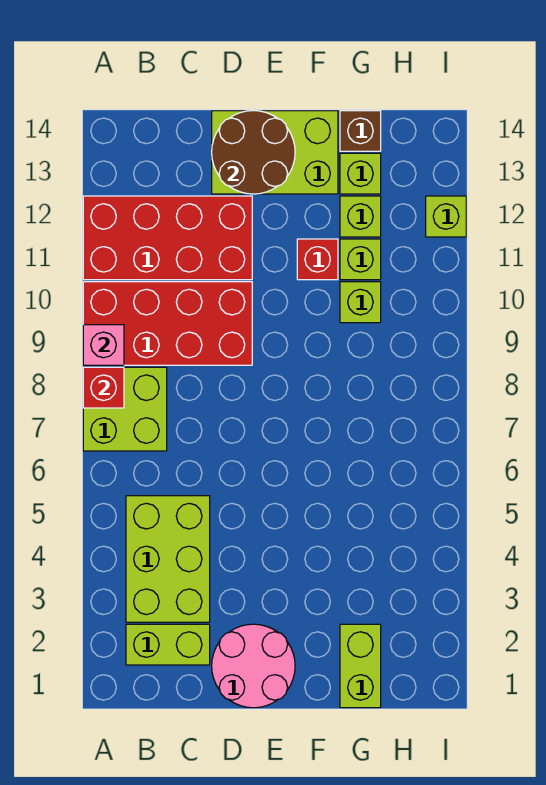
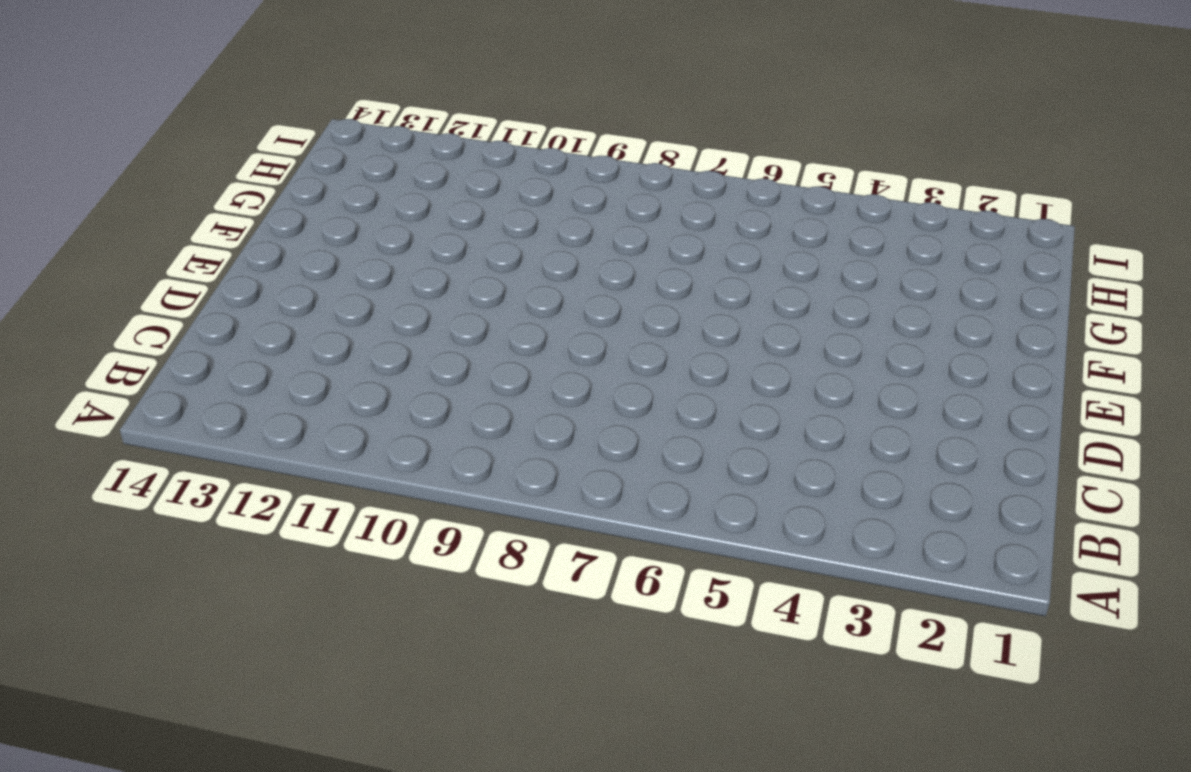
none -> lime brick A7:B8 level 1
none -> red brick A9:D10 level 1
none -> red brick A11:D12 level 1

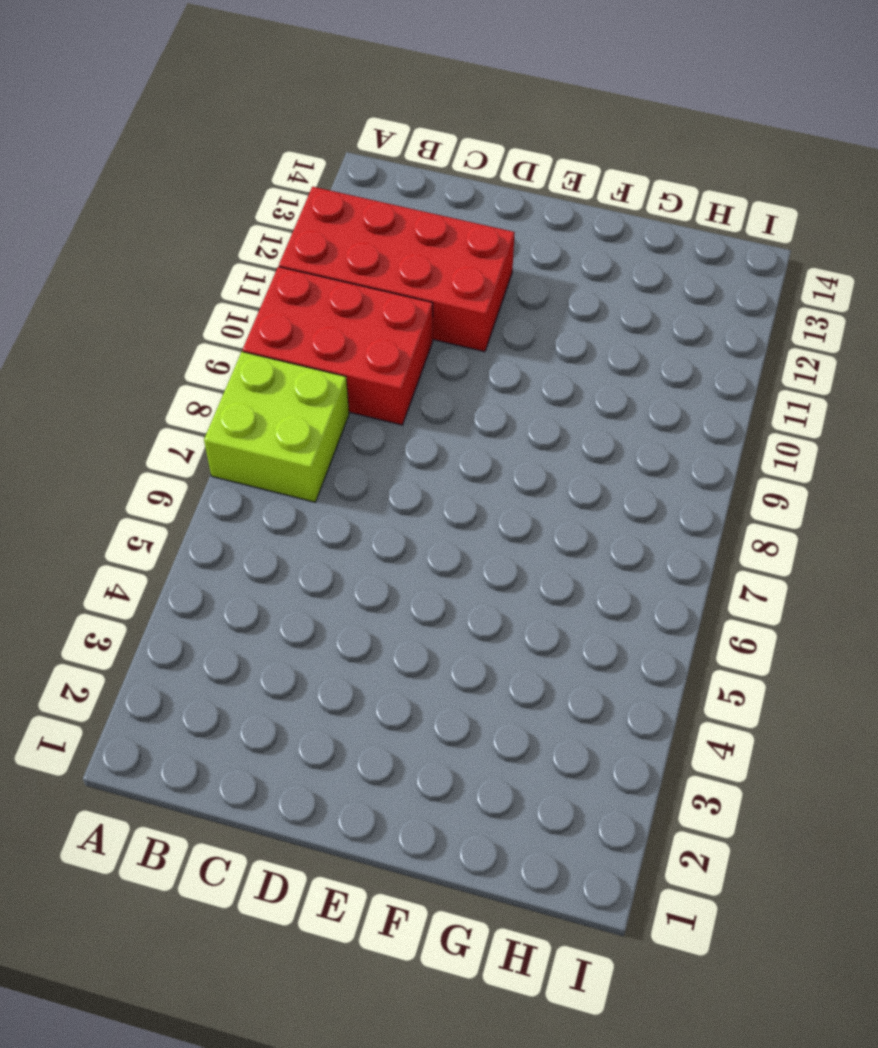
red brick A9:C10 level 1 -> red brick A9:D10 level 1
none -> lime brick B2:C2 level 1
none -> lime brick B3:C5 level 1
none -> pink round brick D1:E2 level 1

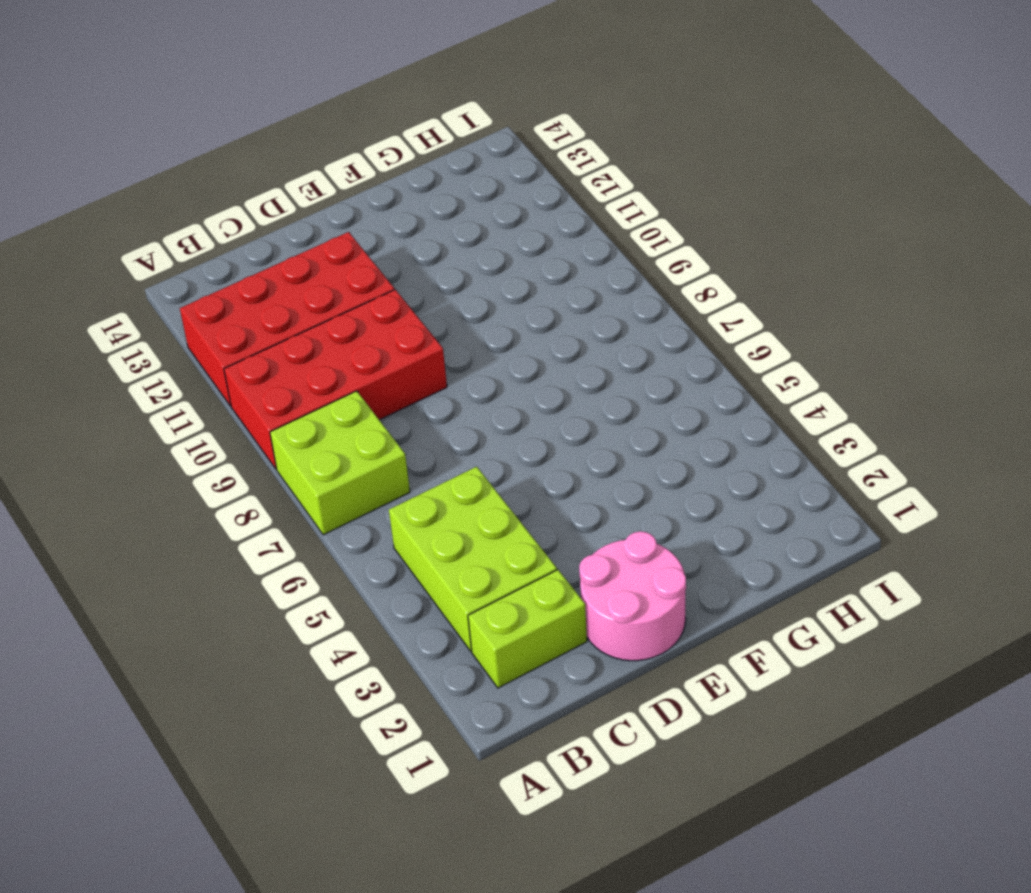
none -> lime brick D13:F14 level 1
none -> red brick F11 level 1
none -> lime brick G1:G2 level 1

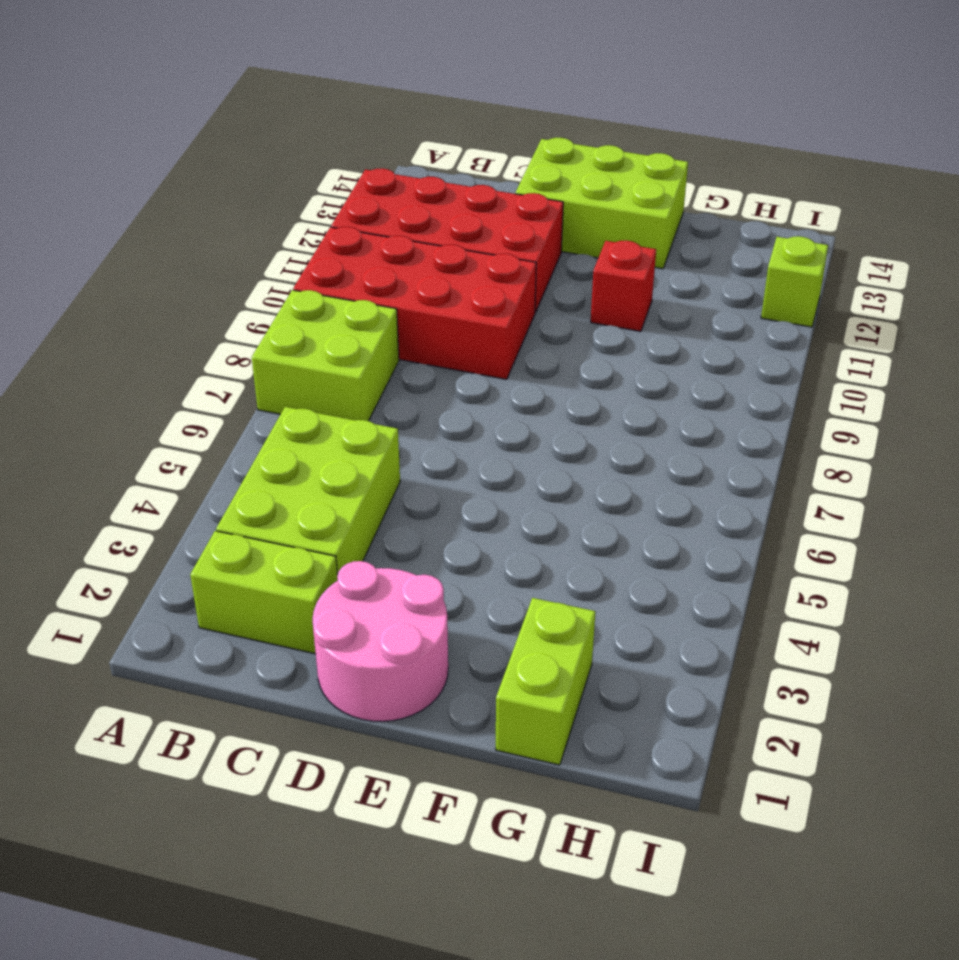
none -> lime brick G10 level 1
none -> lime brick G11 level 1
none -> lime brick G12 level 1

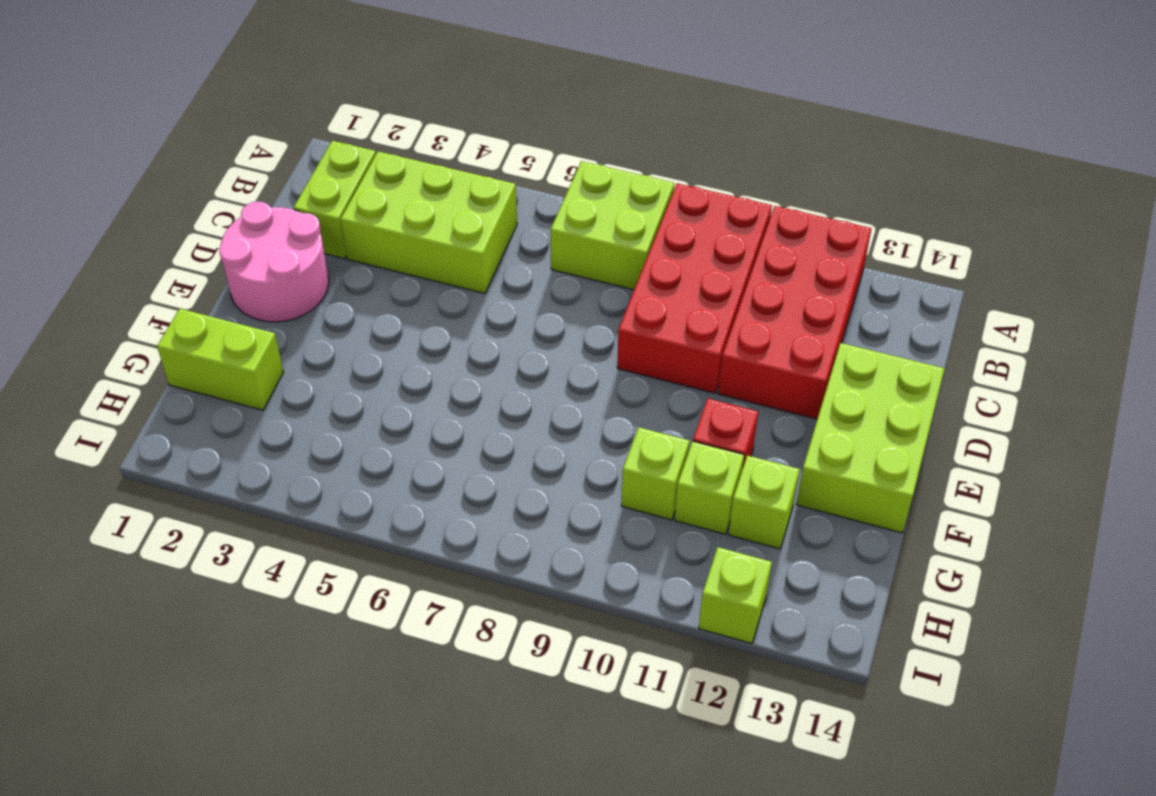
none -> lime brick G13 level 1
none -> brown brick G14 level 1
none -> red brick A8 level 2

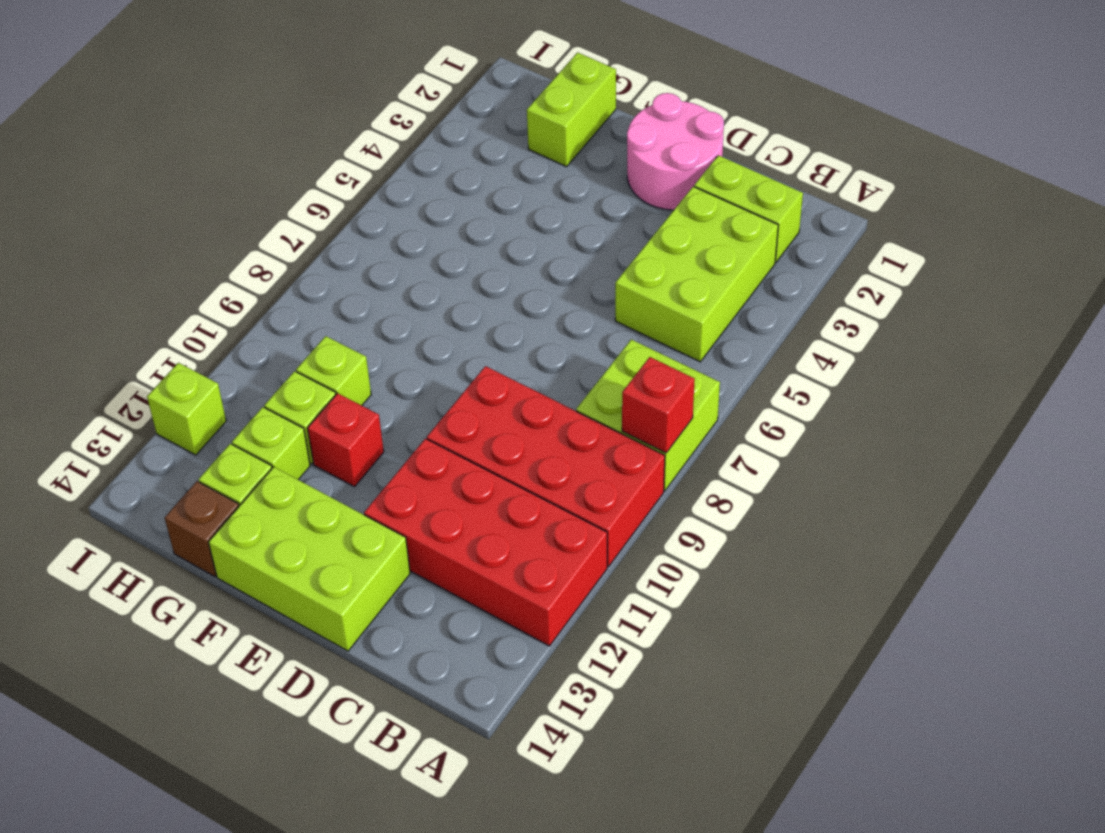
none -> pink brick A9 level 2
none -> brown round brick D13:E14 level 2

